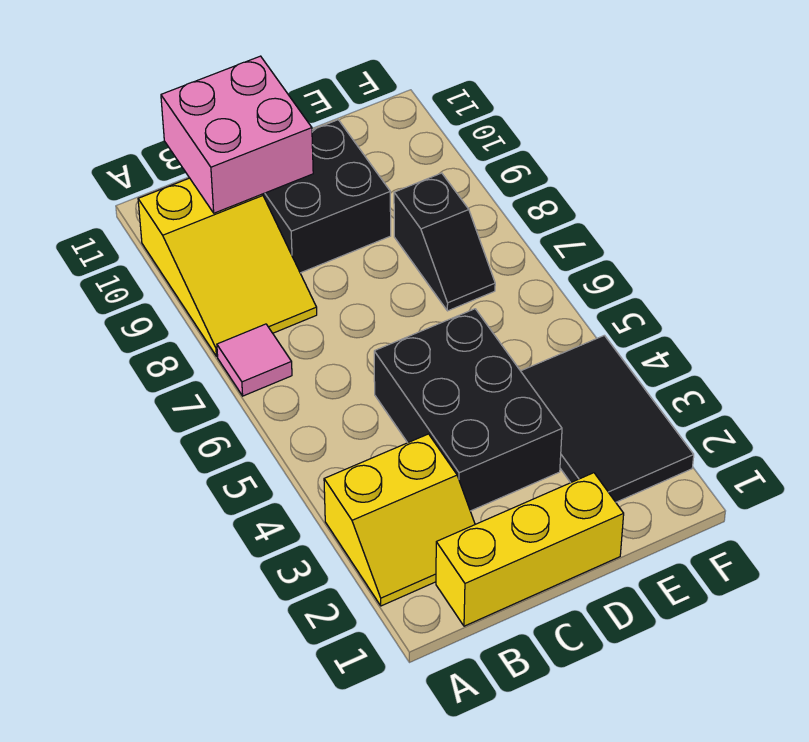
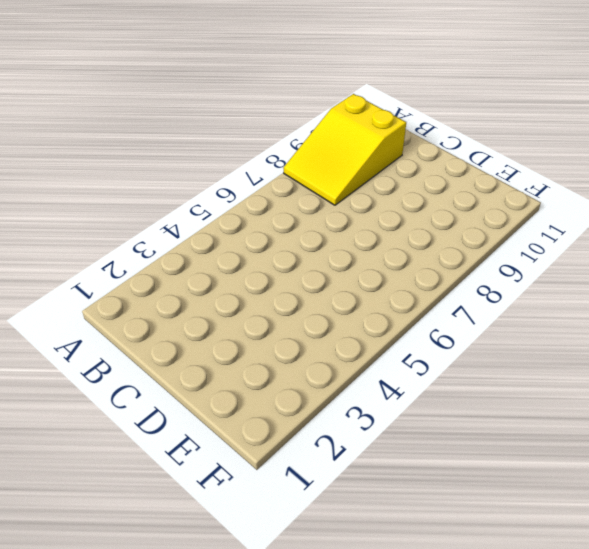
none -> yellow slope A2:B3 level 1 top 3
none -> pink tile A7 level 1

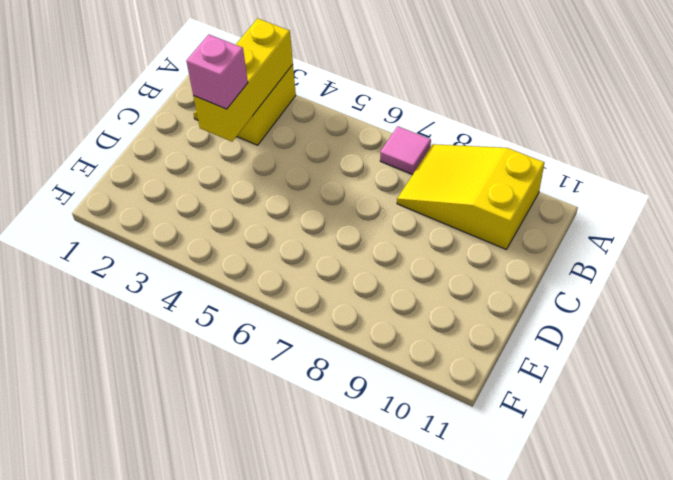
yellow brick A3:C3 level 2 -> yellow brick B1:D1 level 1
pink brick C3 level 3 -> none
none -> black brick C3:D5 level 1
none -> black brick C9:D10 level 1

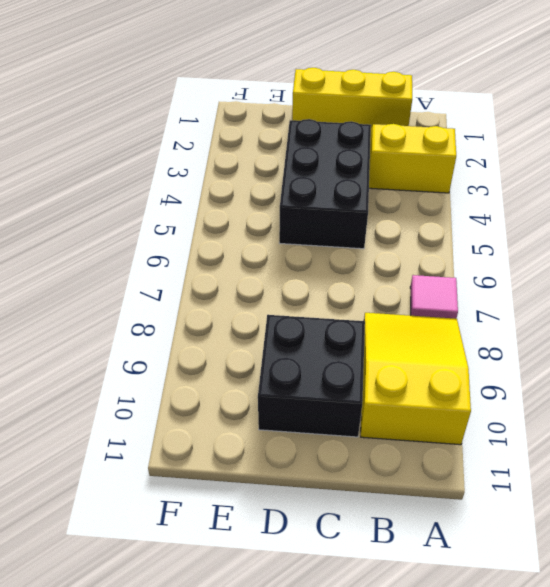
none -> black tile E2:F4 level 1
none -> black slope E7:E8 level 1 top 8

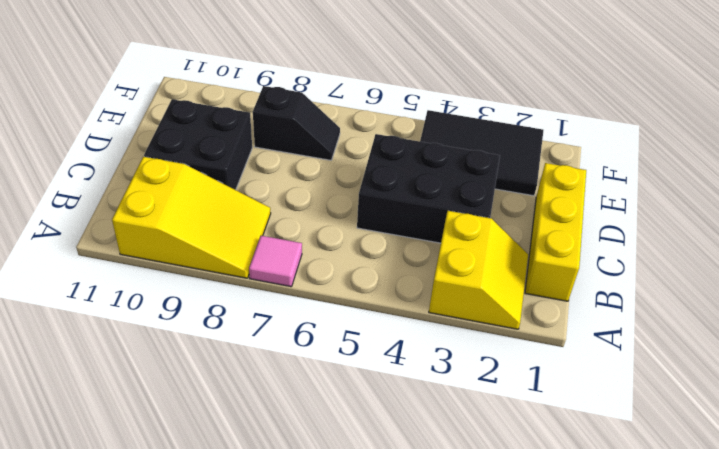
none -> pink brick B10:C11 level 2

